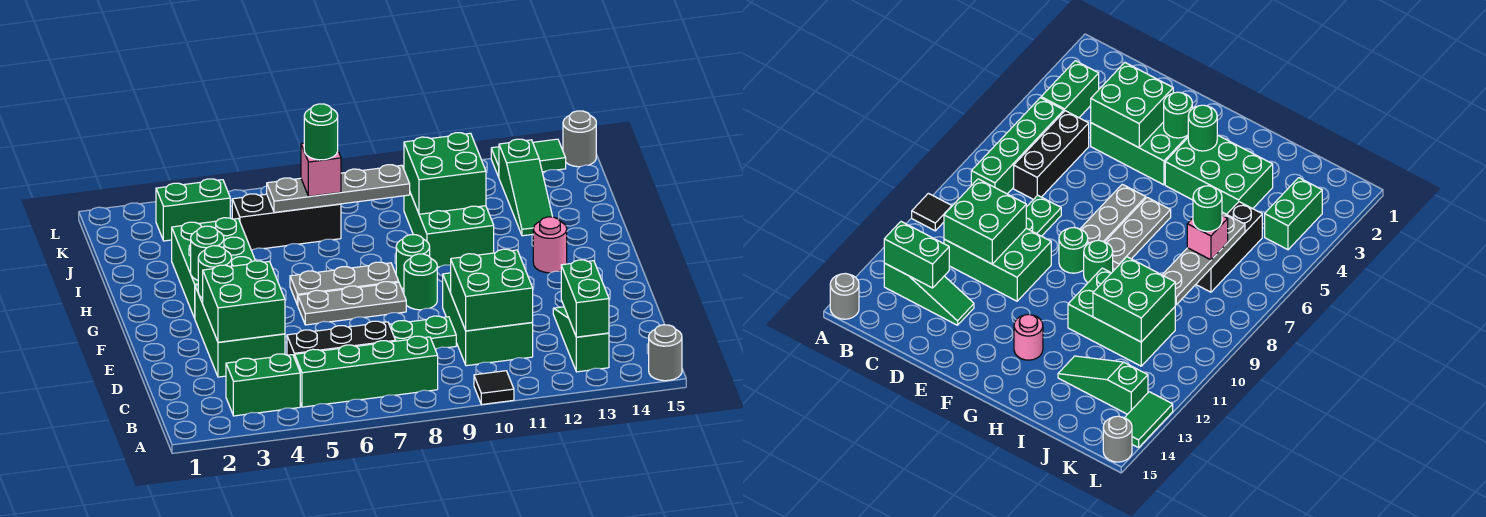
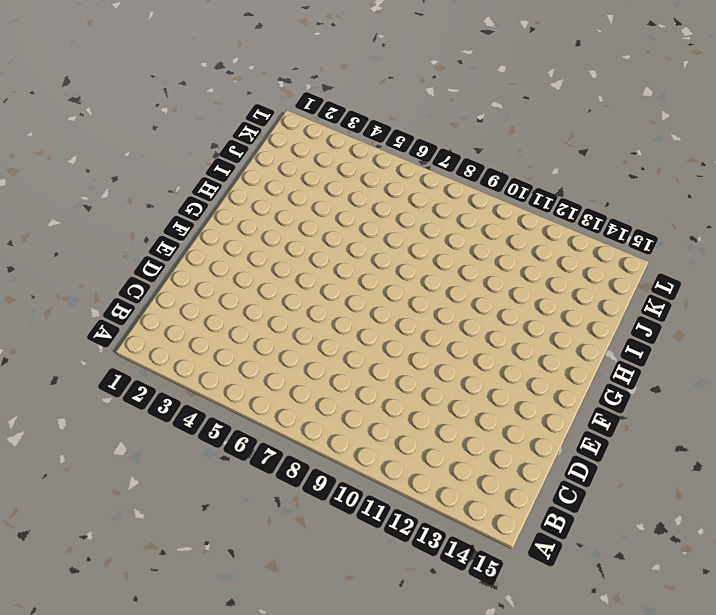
none -> black tile A10 level 1
none -> grey round brick A15 level 1
none -> green brick B3:B4 level 1
none -> green brick B5:B8 level 1

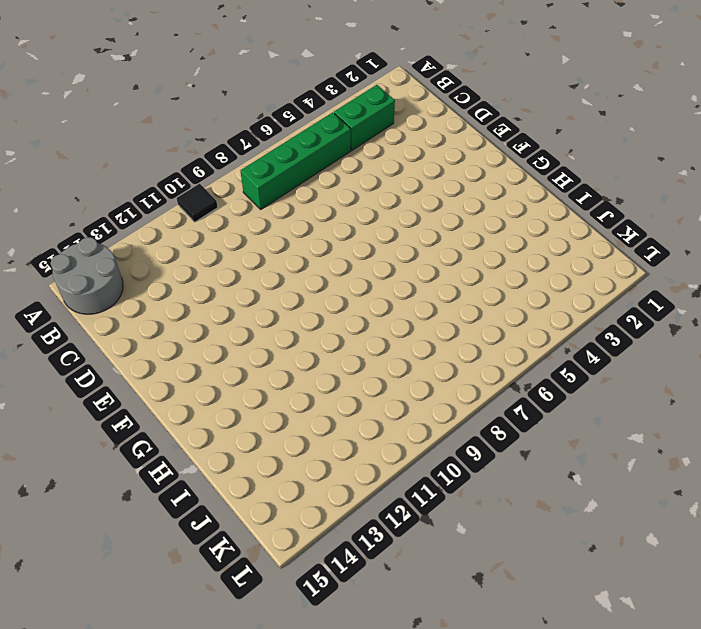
grey round brick A14:B15 level 1 -> grey round brick A15 level 1
none -> green slope B13:D13 level 1 top B
none -> black brick C5:C7 level 1
none -> green brick C10:E11 level 1
none -> green brick D3:F4 level 1

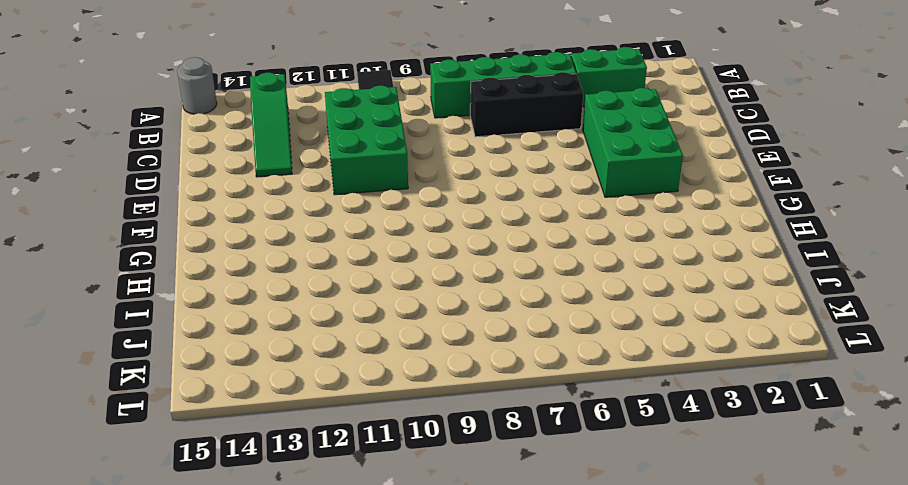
none -> green plate D8:D9 level 1
none -> grey plate F6:F8 level 1
none -> green round brick F9 level 1
none -> green brick G3:I4 level 1

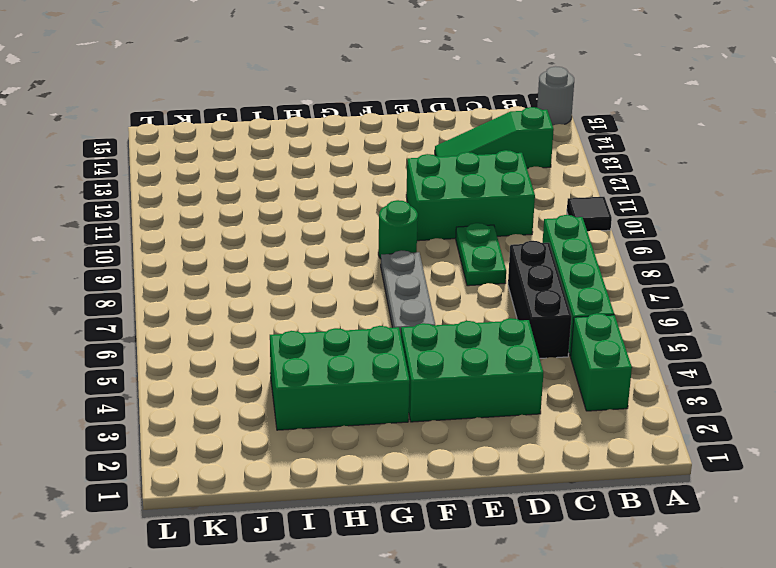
none -> grey plate G6:G8 level 1
none -> green round brick G9 level 1
none -> pink round brick G13 level 1
none -> green brick H10:J11 level 1

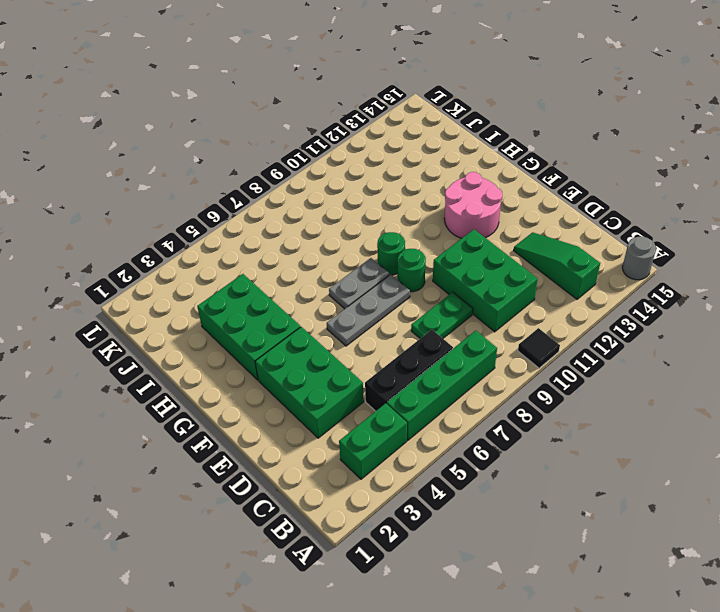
pink round brick F12:G13 level 1 -> pink round brick G13 level 1
grey plate G7:G8 level 1 -> grey plate G6:G8 level 1
none -> green brick H10:J11 level 1
none -> green slope I13:K13 level 1 top K
none -> black brick J5:J7 level 1
none -> green brick K3:K4 level 1

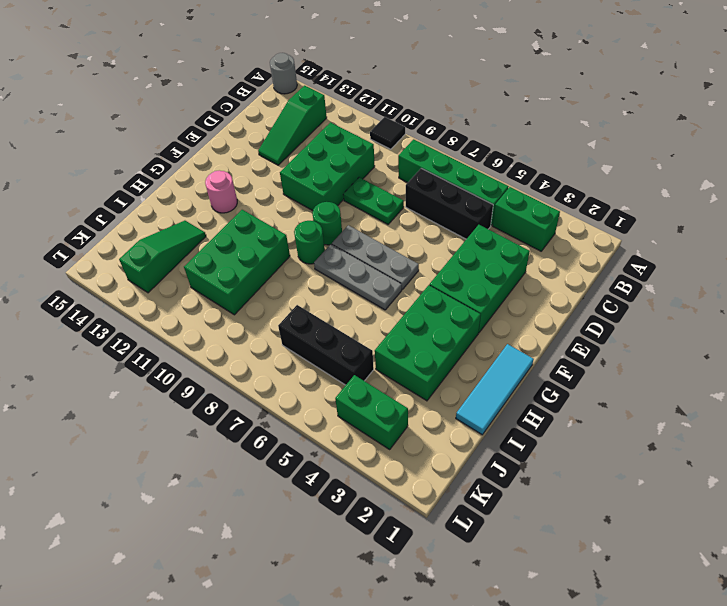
cyan tile G1:I1 level 1 -> none
none -> green tile L13:L14 level 1
none -> grey round brick L15 level 1
none -> green brick B13:C13 level 2
none -> green brick C10:D11 level 2

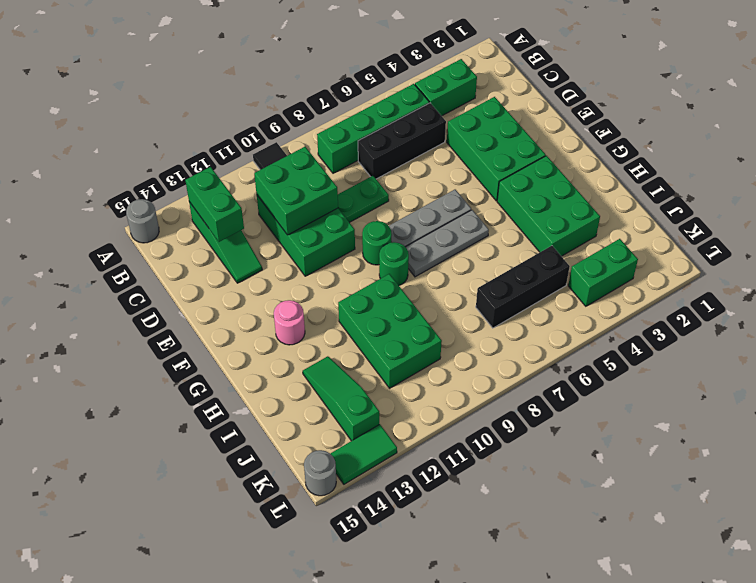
none -> green brick D3:E4 level 2
none -> green round brick F3 level 2
none -> green round brick G3 level 2
none -> green brick I10:J11 level 2

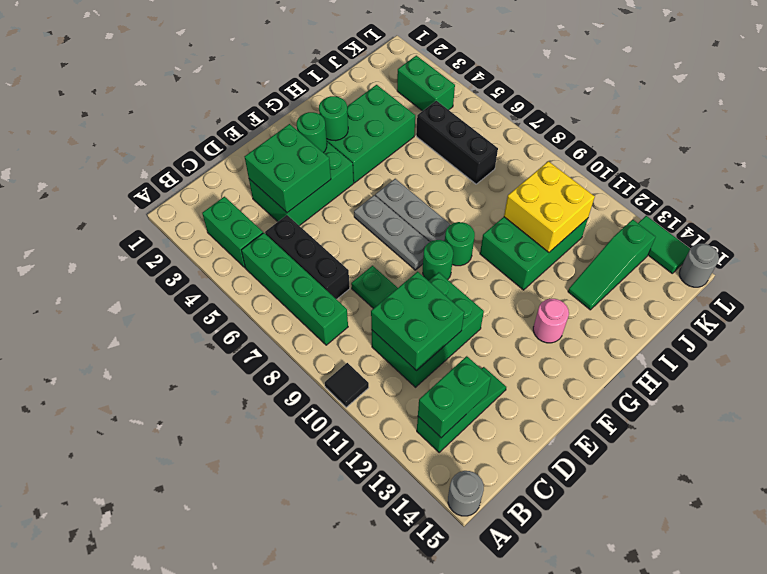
yellow brick I10:J11 level 2 -> green brick I10:J11 level 2
none -> grey plate J6:J9 level 2
none -> pink brick J7 level 3
none -> green round brick J7 level 4

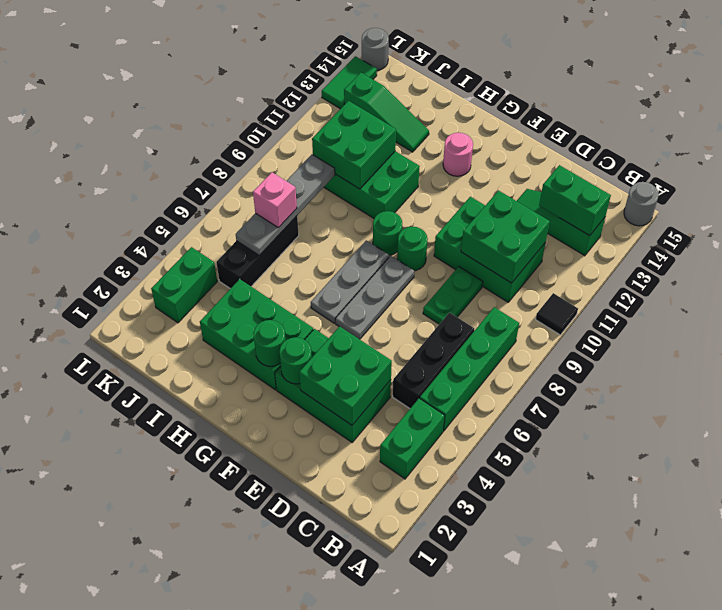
none -> green round brick J7 level 4

